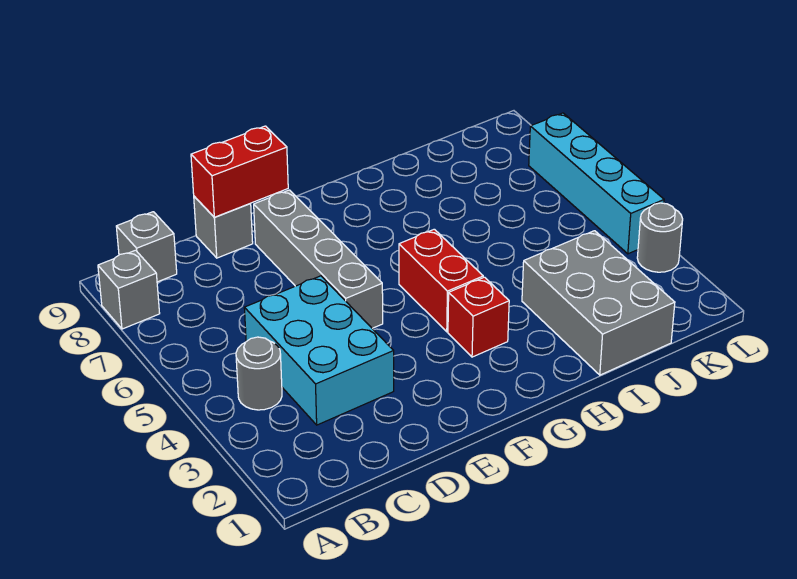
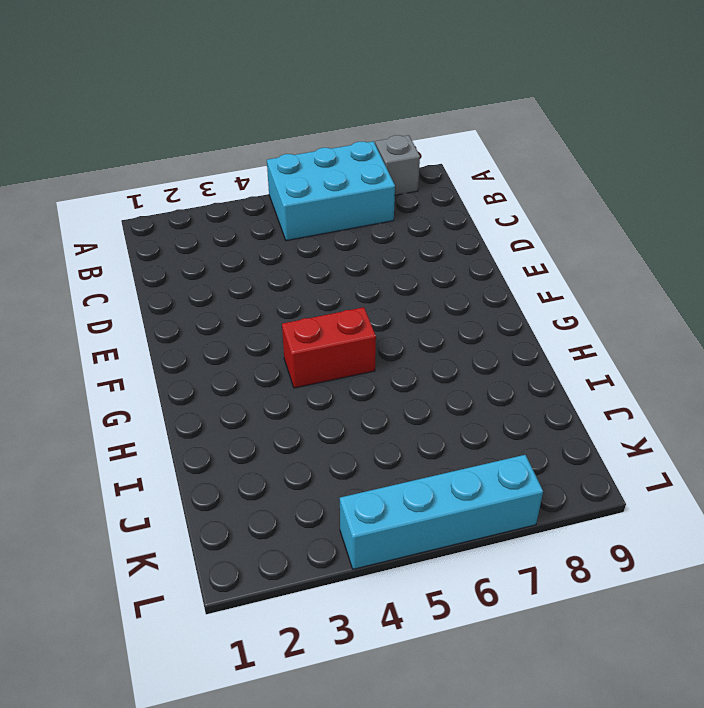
cyan brick A5:B7 level 1 -> cyan brick C3:D5 level 1
none -> grey round brick B4 level 1
none -> grey brick B9 level 1
none -> grey brick D9 level 1

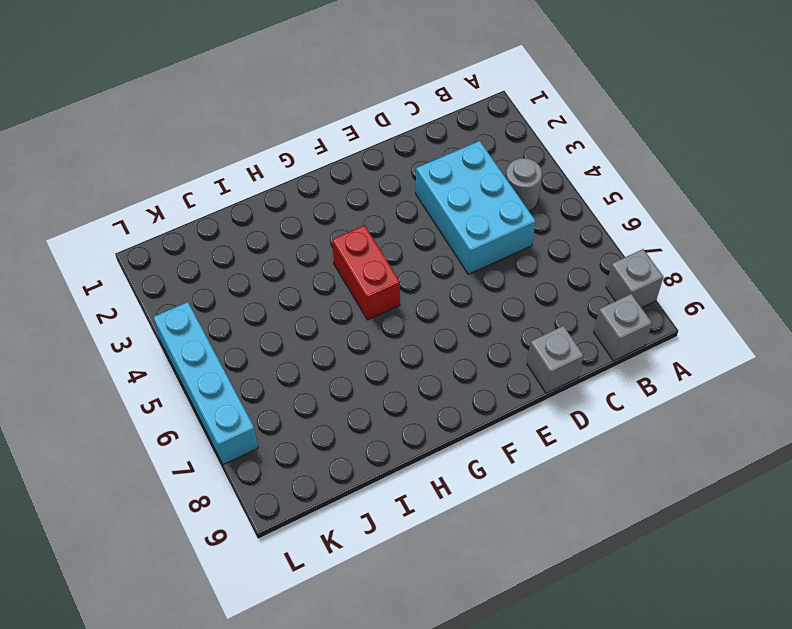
none -> grey brick E5:E8 level 1
none -> red brick G3 level 1
none -> grey brick I1:J3 level 1

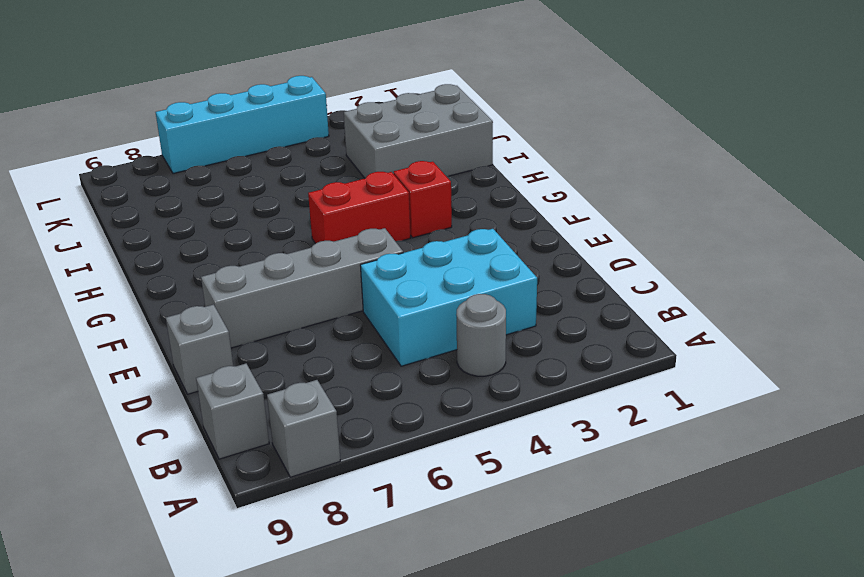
none -> grey round brick L3 level 1
none -> red brick D9:E9 level 2

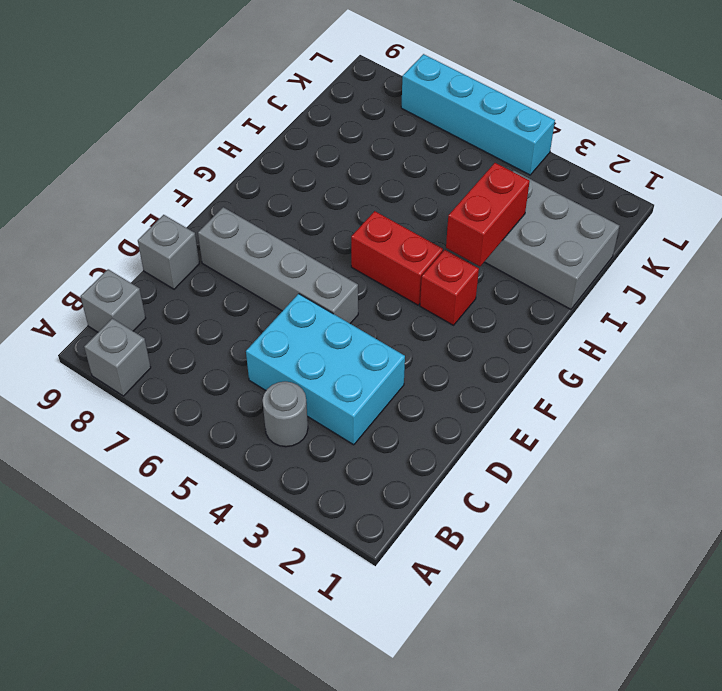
red brick H3:I3 level 2 -> red brick D9:E9 level 2
none -> grey round brick L3 level 1

